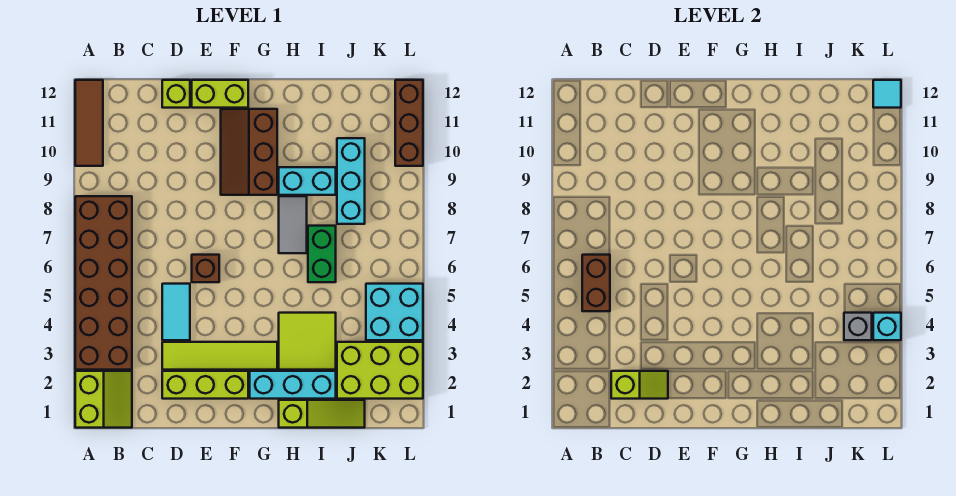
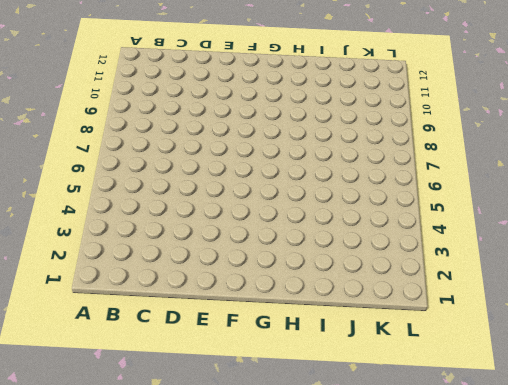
none -> lime slope A1:B2 level 1 top A
none -> brown brick A3:B8 level 1
none -> brown tile A10:A12 level 1

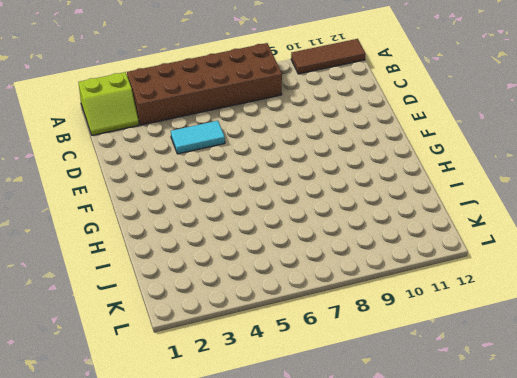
none -> lime brick D2:F2 level 1
none -> lime tile D3:G3 level 1
none -> lime brick D12 level 1

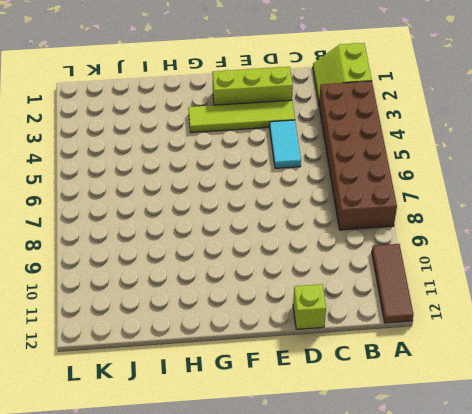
none -> brown brick E6 level 1
none -> lime brick E12:F12 level 1
none -> brown slope F9:G11 level 1 top G

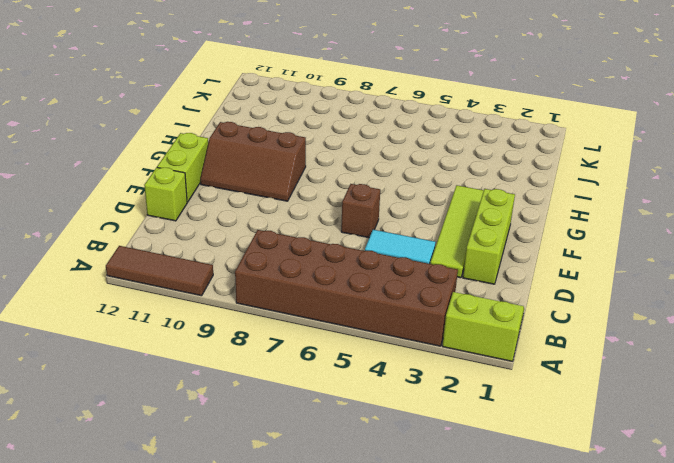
none -> cyan brick G2:I2 level 1
none -> lime slope H1:J1 level 1 top H
none -> lime tile H3:I4 level 1

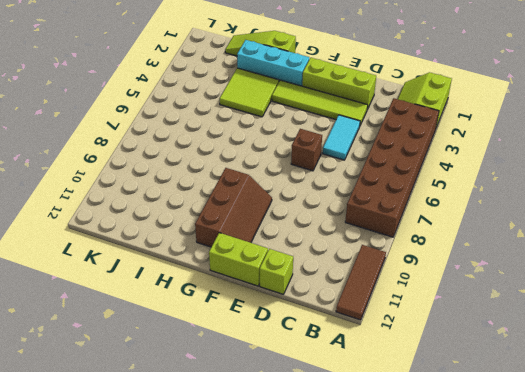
none -> grey tile H7:H8 level 1
none -> cyan brick H9:I9 level 1
none -> green brick I6:I7 level 1

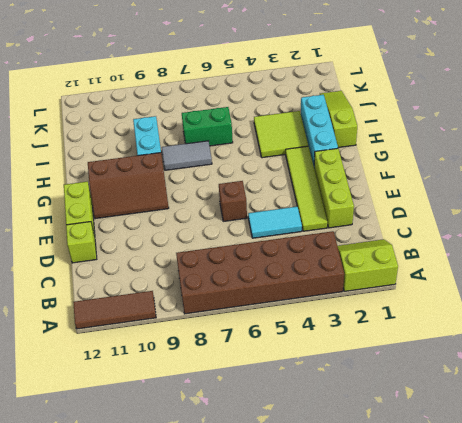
none -> lime brick J2:L3 level 1
none -> cyan brick J8:J10 level 1
none -> cyan brick K4:L5 level 1

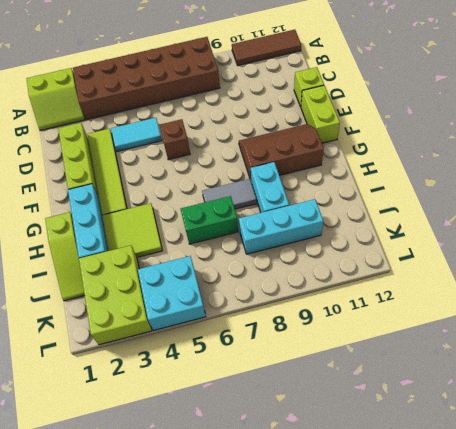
none -> brown brick L10:L12 level 1
none -> brown brick B5:B6 level 2
none -> lime slope C2:D2 level 2 top C

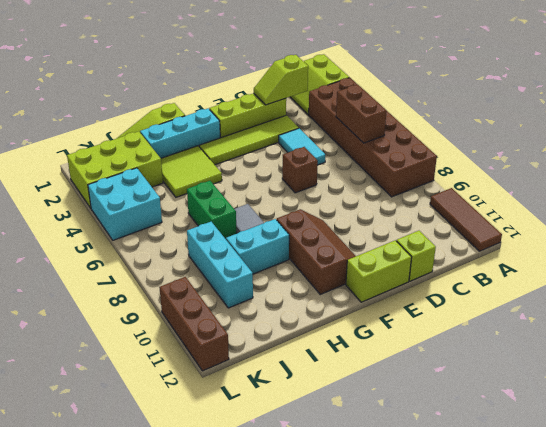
none -> grey brick K4 level 2
none -> cyan brick L4 level 2
none -> cyan tile L12 level 2

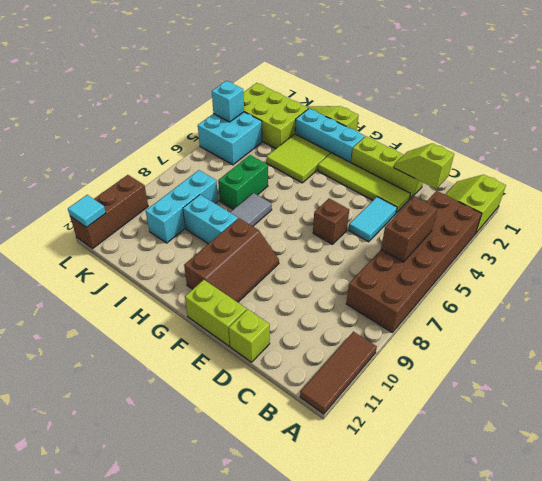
none -> grey brick K4 level 2

